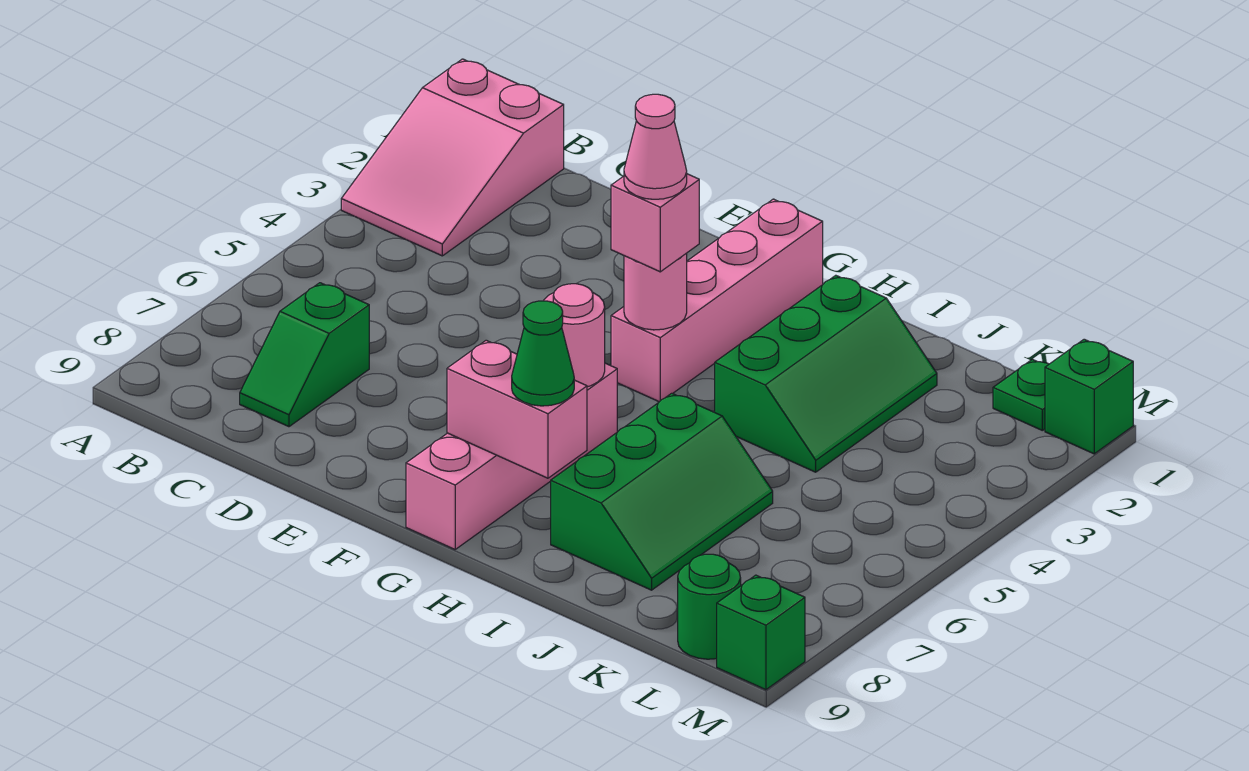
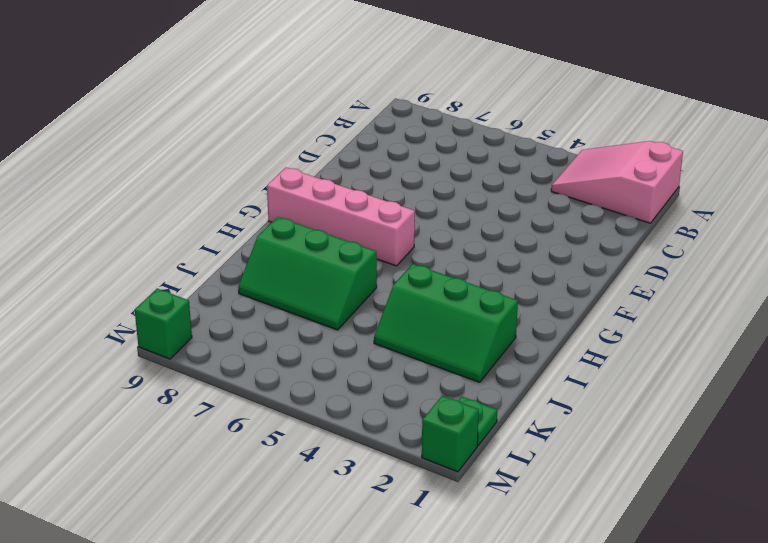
none -> green slope C7:C8 level 1 top 7
none -> pink brick G1:G4 level 1
none -> green round brick L9 level 1

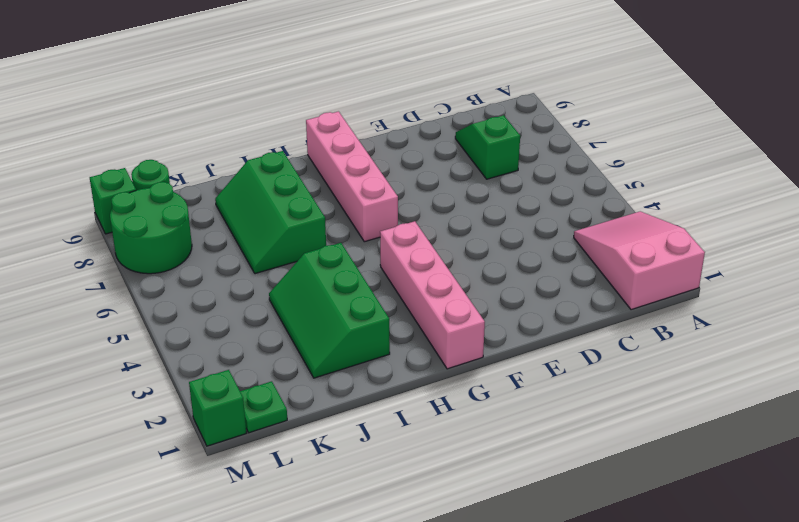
green round brick L7:M8 level 1 -> none
none -> pink round brick G4 level 2
none -> pink round brick G6 level 2
none -> pink brick G8:H8 level 2

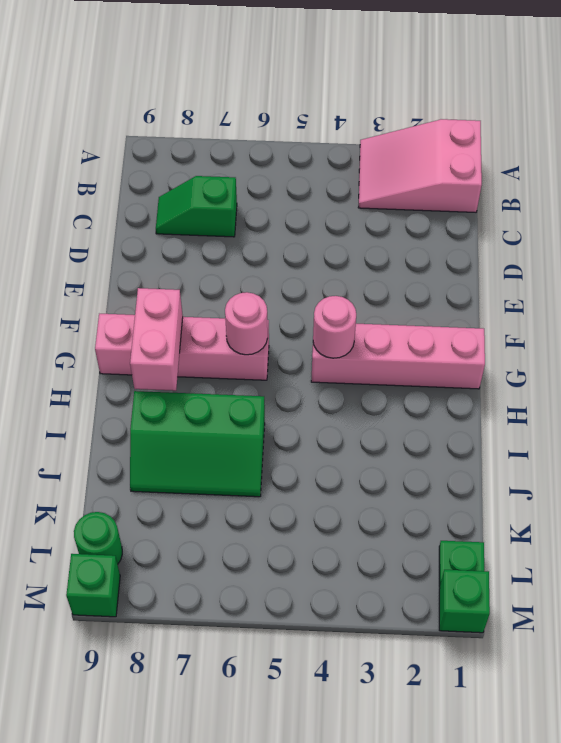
none -> green slope I2:J4 level 1 top I
none -> pink brick G4 level 3
none -> green cone H8 level 3

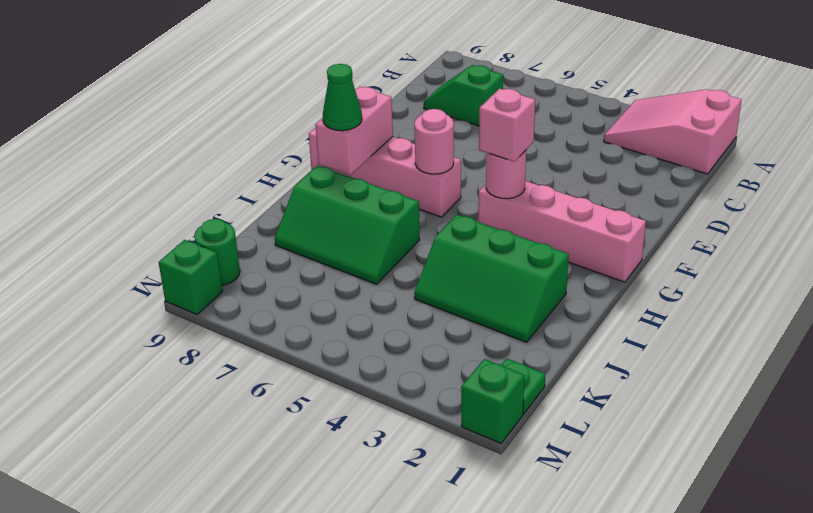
none -> pink cone G4 level 4

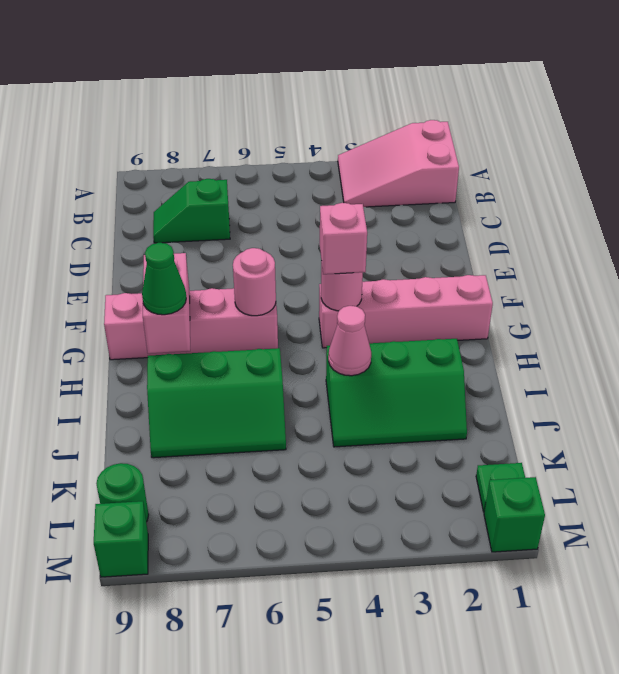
pink cone I4 level 2 -> pink cone G4 level 4

